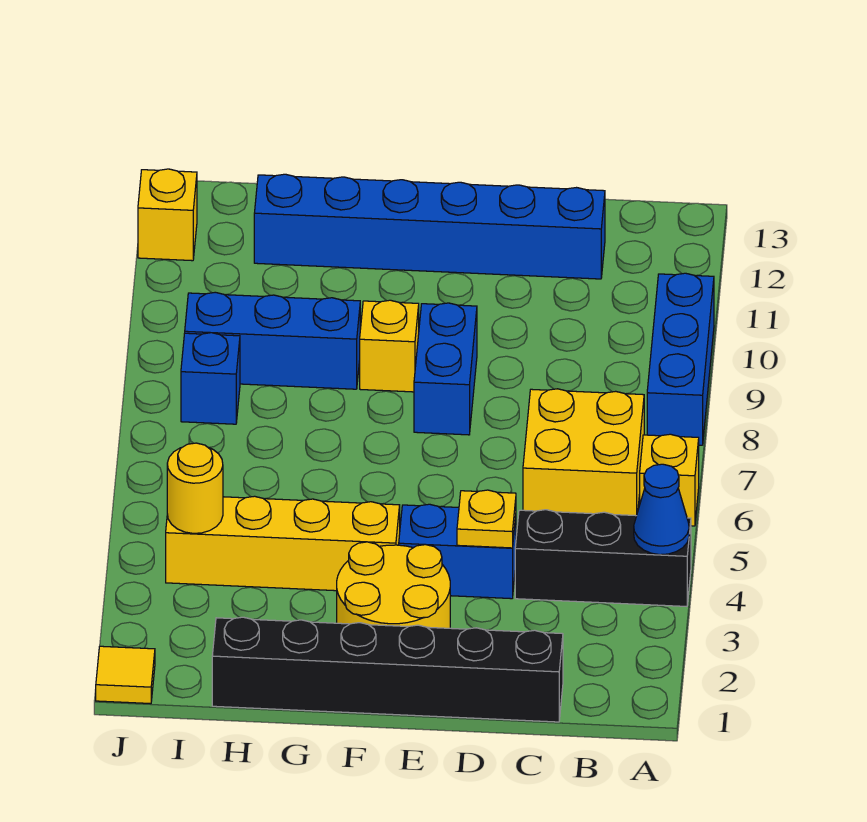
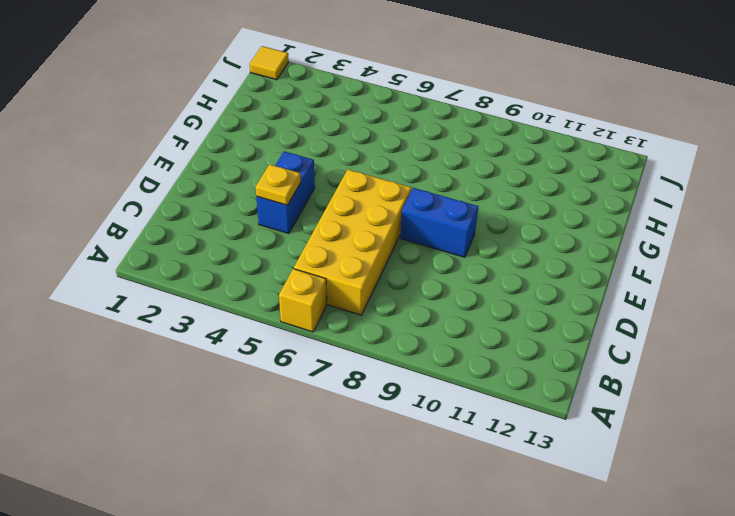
yellow brick B6:E7 level 1 -> yellow brick B6:C7 level 1
none -> black brick A4:C4 level 1
none -> blue brick A8:A10 level 1
none -> black brick C1:H1 level 1

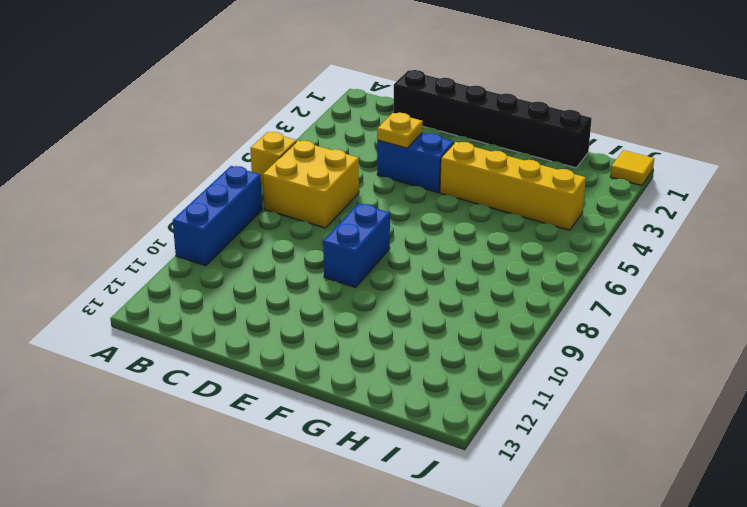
none -> black brick A4:C4 level 1
none -> blue brick C12:H12 level 1
none -> yellow round brick E2:F3 level 1

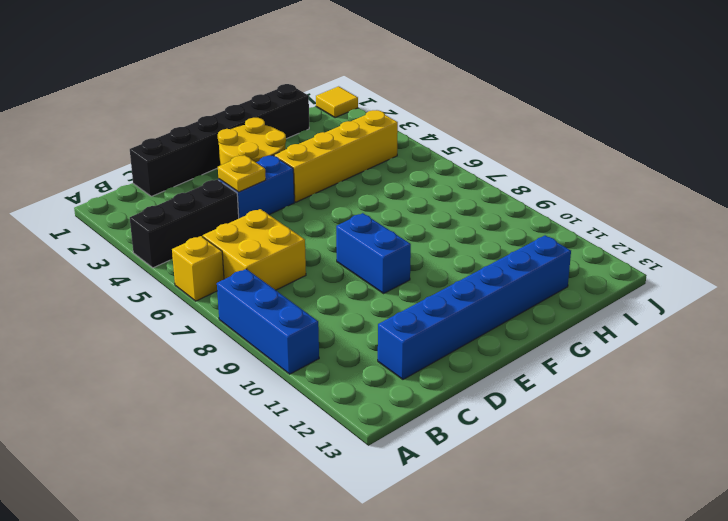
none -> yellow brick F9 level 1
none -> blue brick G9:I9 level 1
none -> blue brick I8 level 1

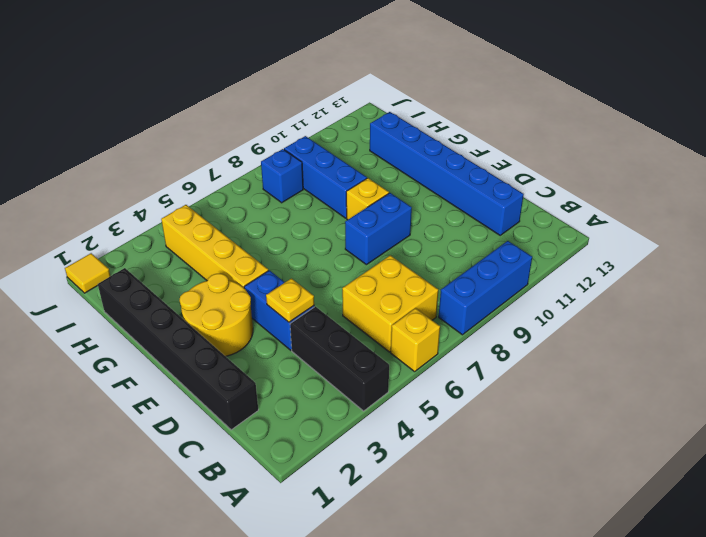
none -> yellow brick J12 level 1
none -> blue cone A4 level 2
none -> yellow round brick I4 level 2

